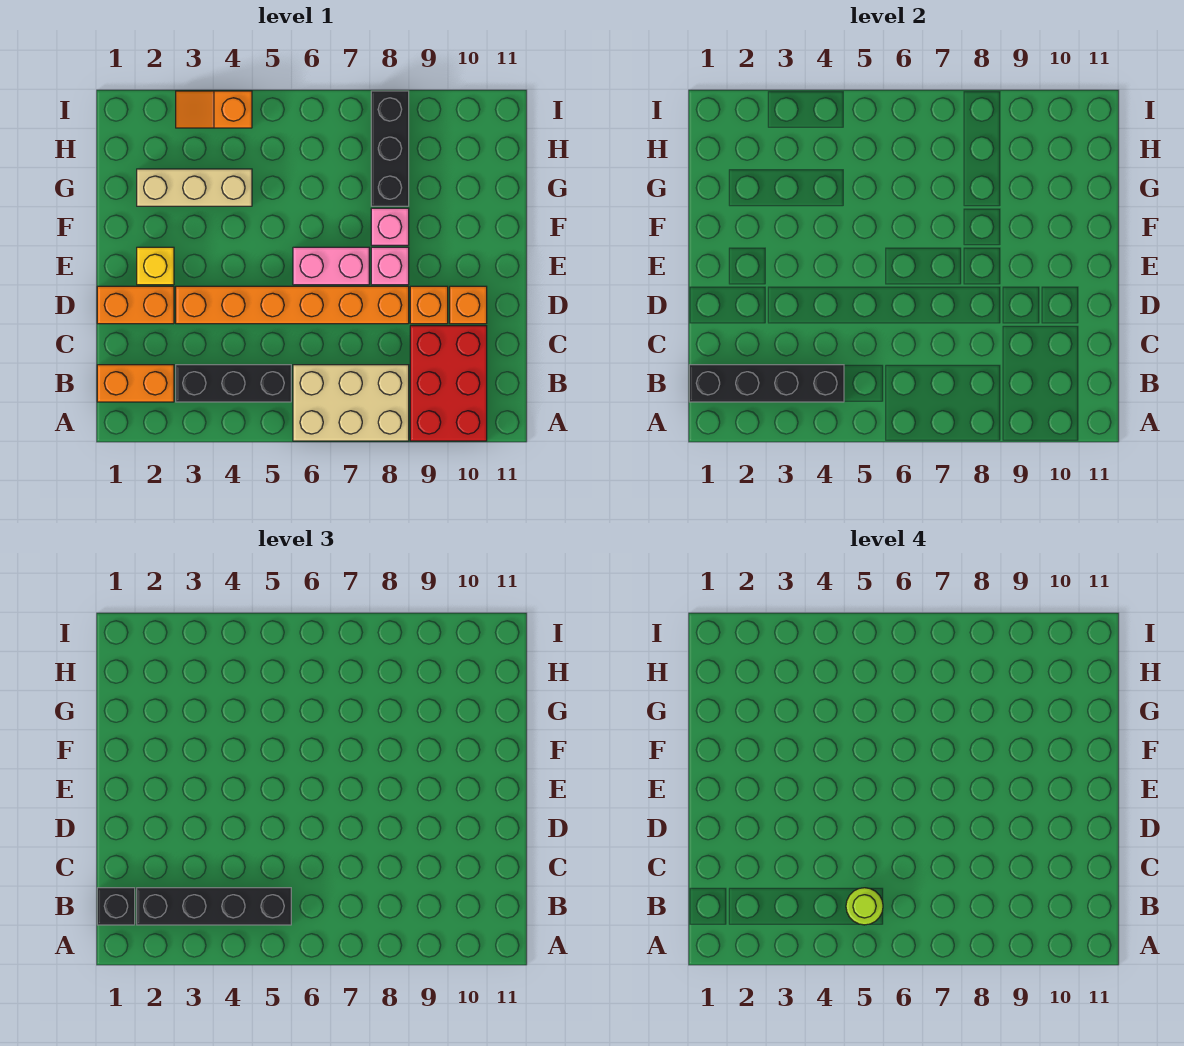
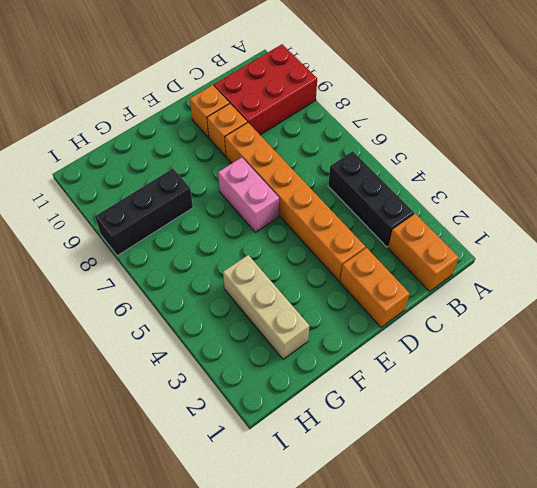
none -> tan brick A6:B8 level 1
none -> yellow brick E2 level 1
none -> pink brick E8 level 1

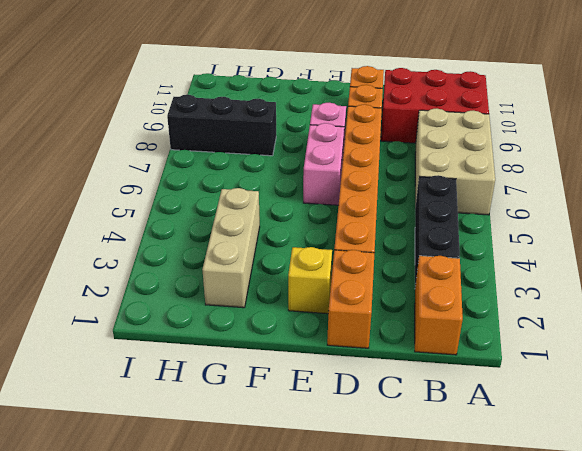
none -> pink brick F8 level 1
none -> orange slope I3:I4 level 1 top 4
none -> black brick B1:B4 level 2

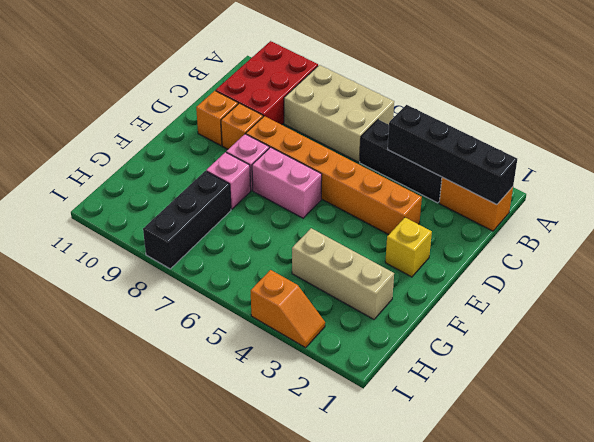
none -> orange brick D1:D2 level 1
none -> black brick B1 level 3
none -> black brick B2:B5 level 3

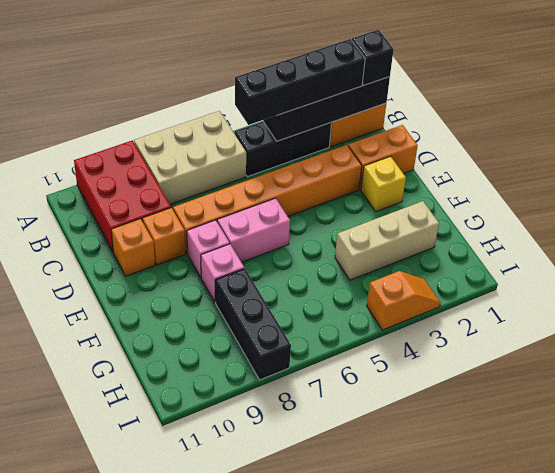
none -> lime round brick B5 level 4

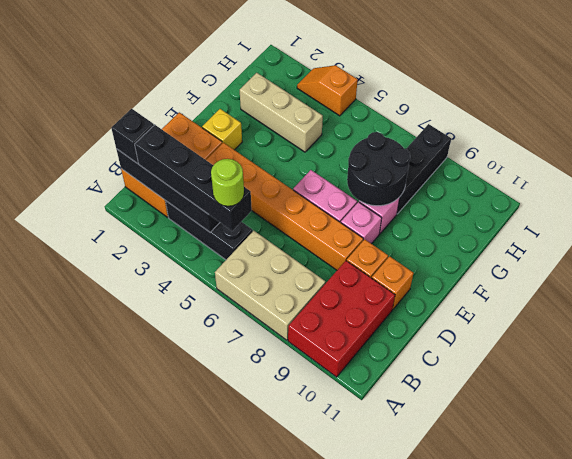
black round brick F7:G8 level 2 -> none

